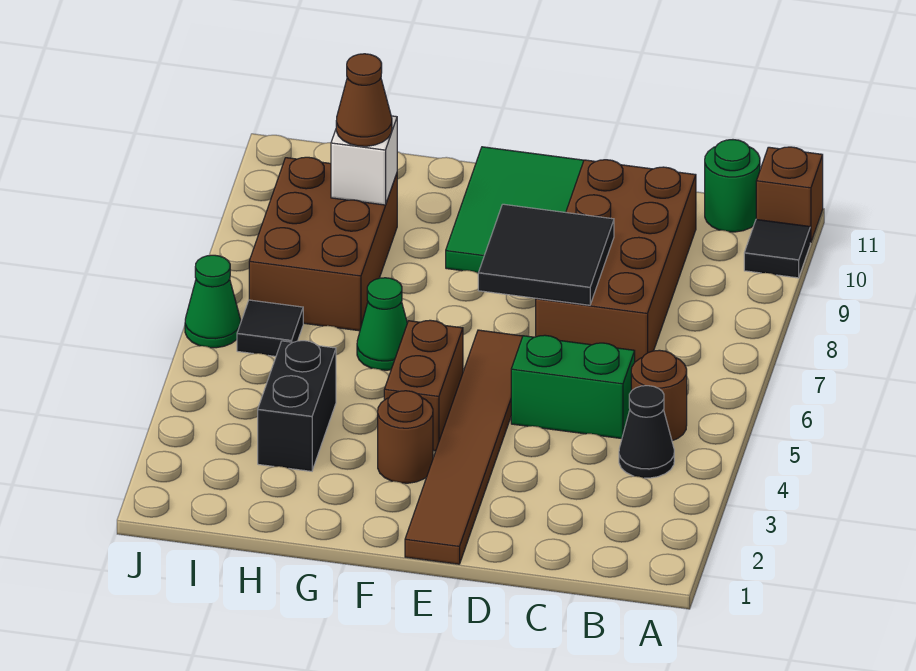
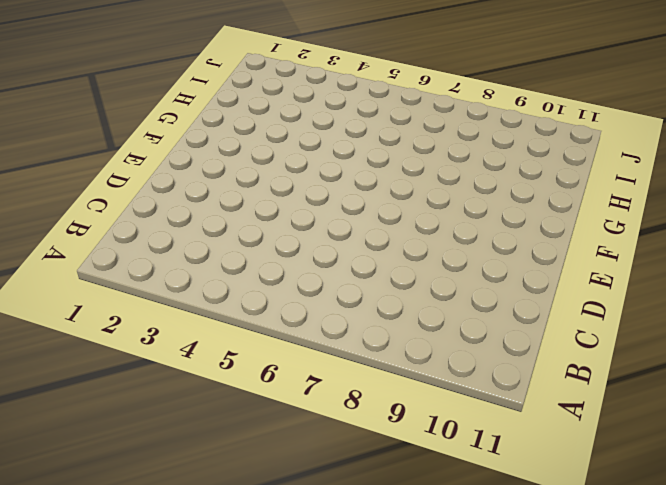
none -> black tile A10 level 1
none -> brown brick A11 level 1
none -> black cone B4 level 1

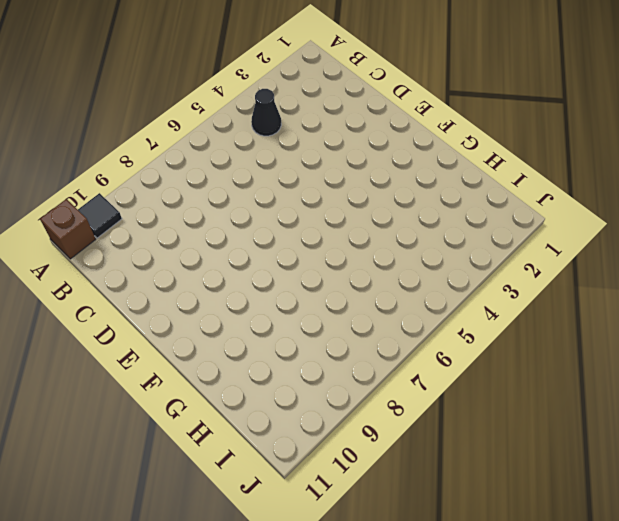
none -> brown round brick B5 level 1
none -> green round brick B11 level 1
none -> green brick C5:D5 level 1

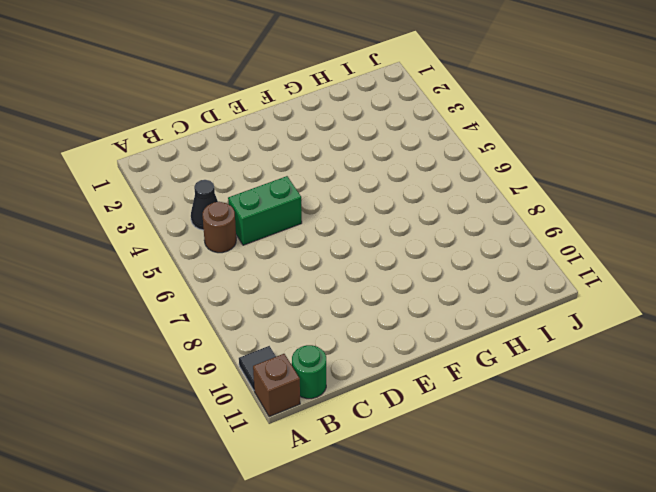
none -> brown brick C7:D10 level 1
none -> brown tile E1:E6 level 1
none -> green tile E9:F11 level 1

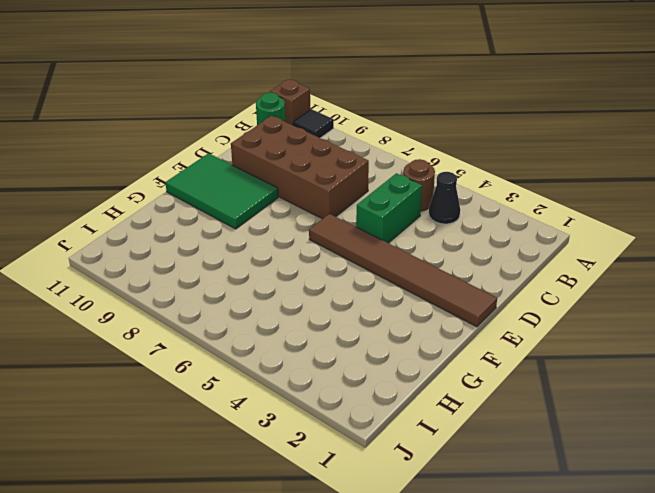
none -> brown round brick F3 level 1
none -> brown brick F4:F5 level 1
none -> green cone G6 level 1

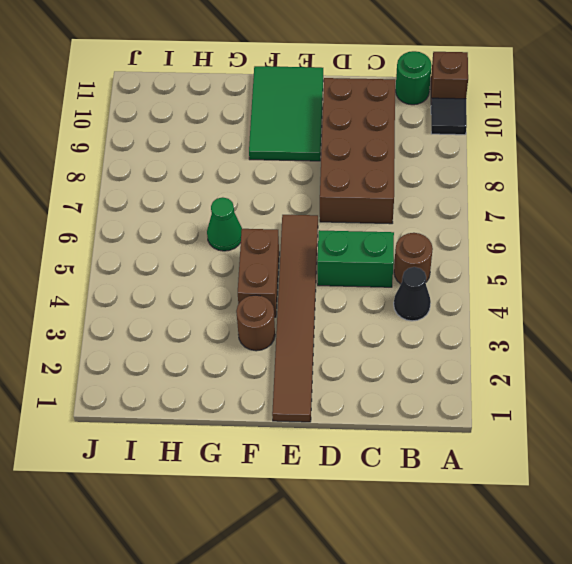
none -> black brick H3:H4 level 1
none -> brown brick H7:I9 level 1
none -> black tile I6 level 1

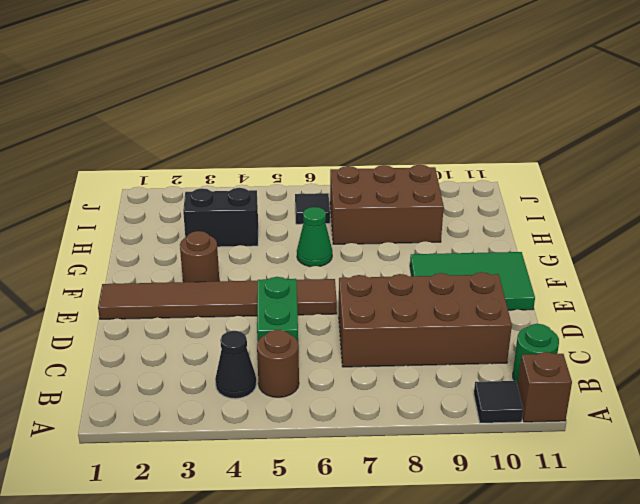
none -> brown brick F4:F5 level 1
none -> green cone J6 level 1
none -> black tile D7:E8 level 2

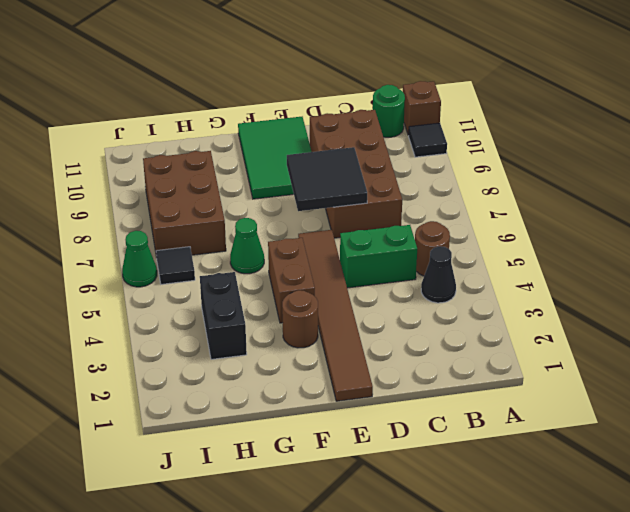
none -> white brick H9 level 2
none -> brown cone H9 level 3

